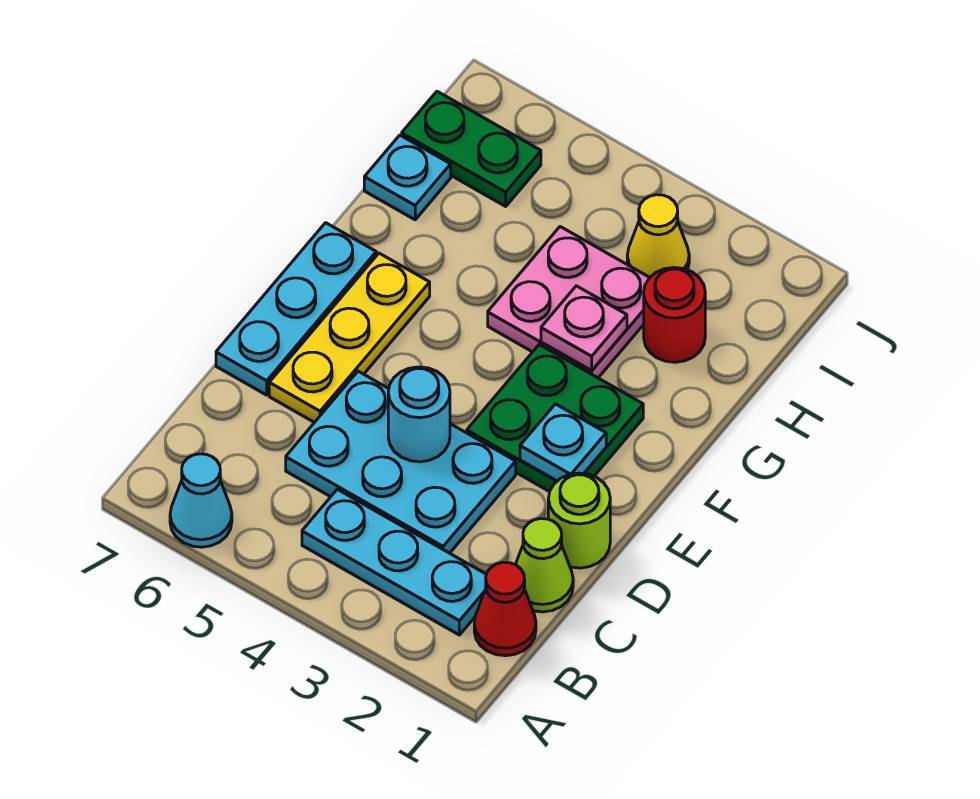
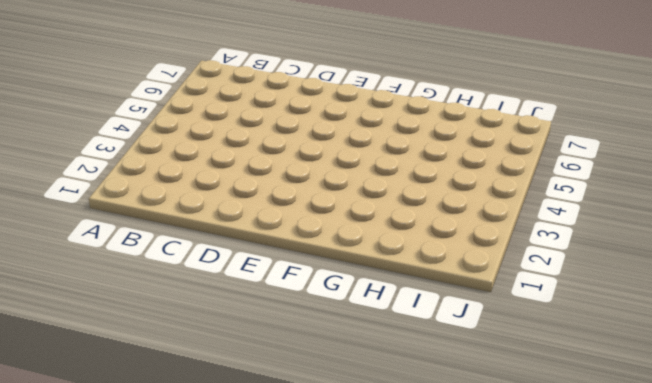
none -> cyan cone A6 level 1
none -> red cone B1 level 1
none -> cyan plate B2:B4 level 1

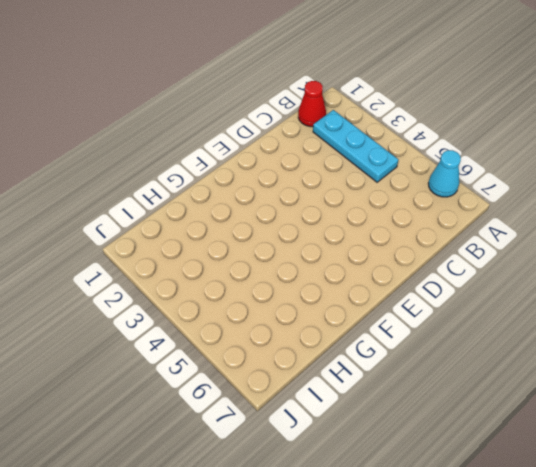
none -> lime cone C1 level 1
none -> cyan plate C3:D5 level 1
none -> lime round brick D1 level 1

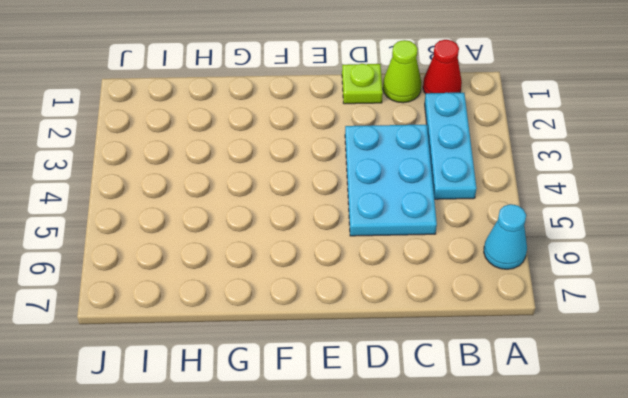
lime plate D1 level 1 -> lime round brick D1 level 1
none -> yellow plate D6:F6 level 1
none -> cyan plate D7:F7 level 1
none -> green plate E2:F3 level 1

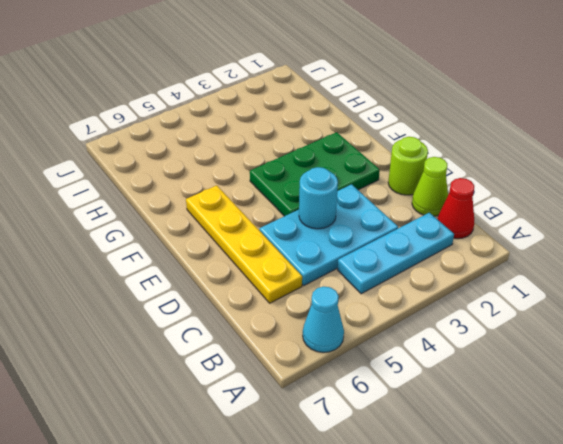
yellow plate C6:F6 level 1 -> yellow plate D6:F6 level 1
green plate E2:F4 level 1 -> green plate E2:F3 level 1
none -> cyan plate D7:F7 level 1
none -> pink plate G3:H4 level 1
none -> red round brick H2 level 1

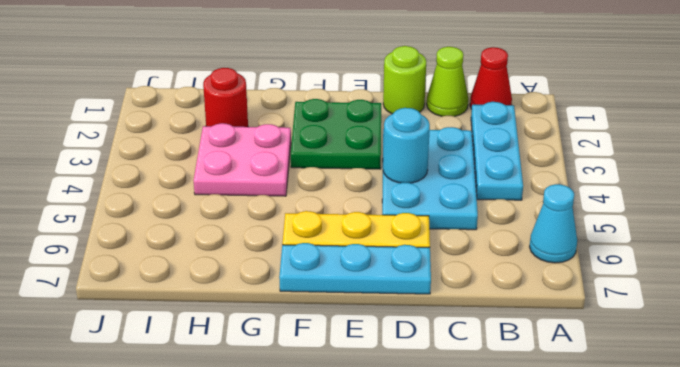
none -> cyan plate H7 level 1
none -> yellow cone I3 level 1
none -> green plate I6:I7 level 1

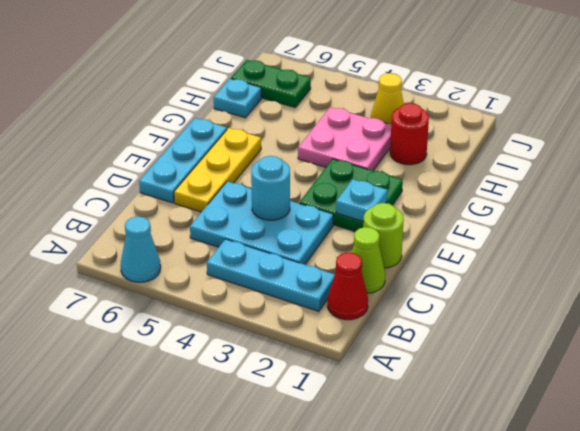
none -> pink plate G3 level 2

